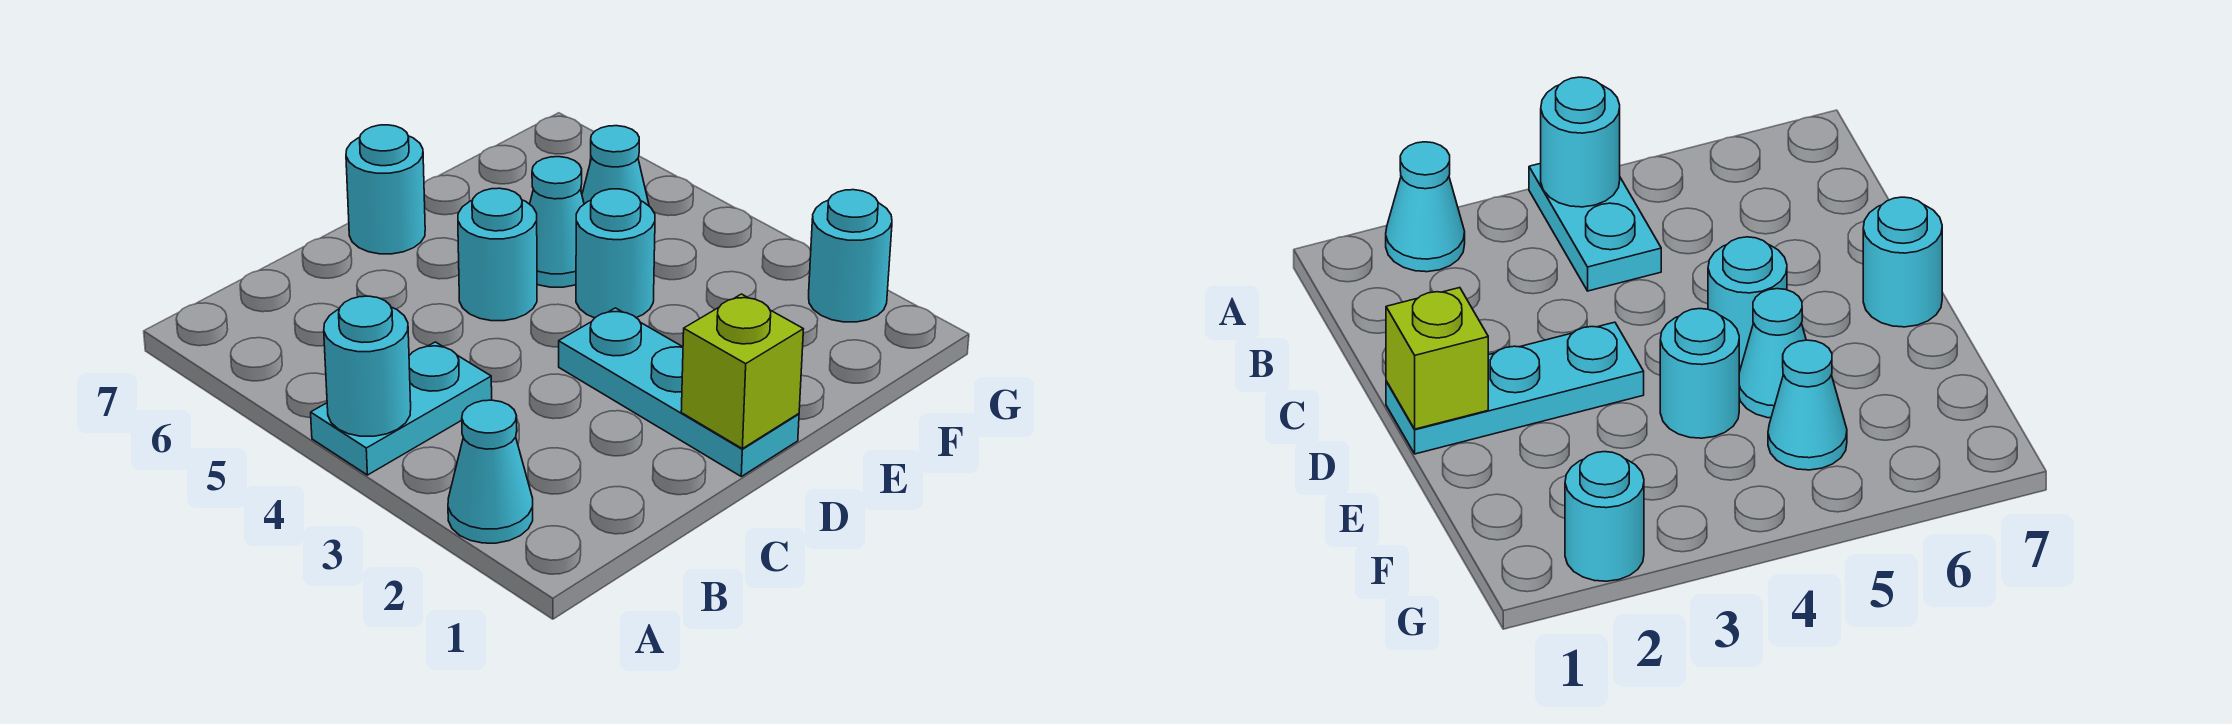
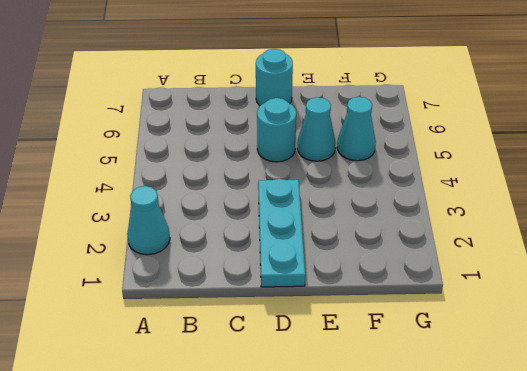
none -> cyan plate A4:B4 level 1
none -> cyan round brick E4 level 1

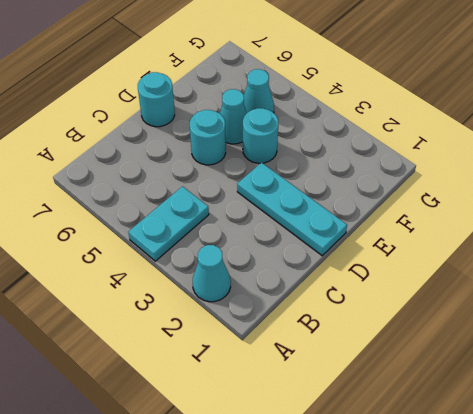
none -> cyan round brick G2 level 1
none -> cyan round brick A4 level 2

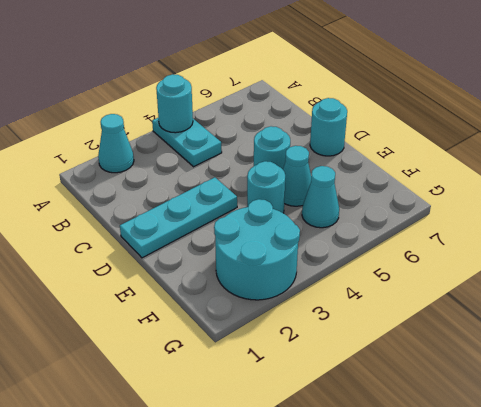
cyan round brick F2:G3 level 1 -> cyan round brick G2 level 1
none -> lime brick D1 level 2

